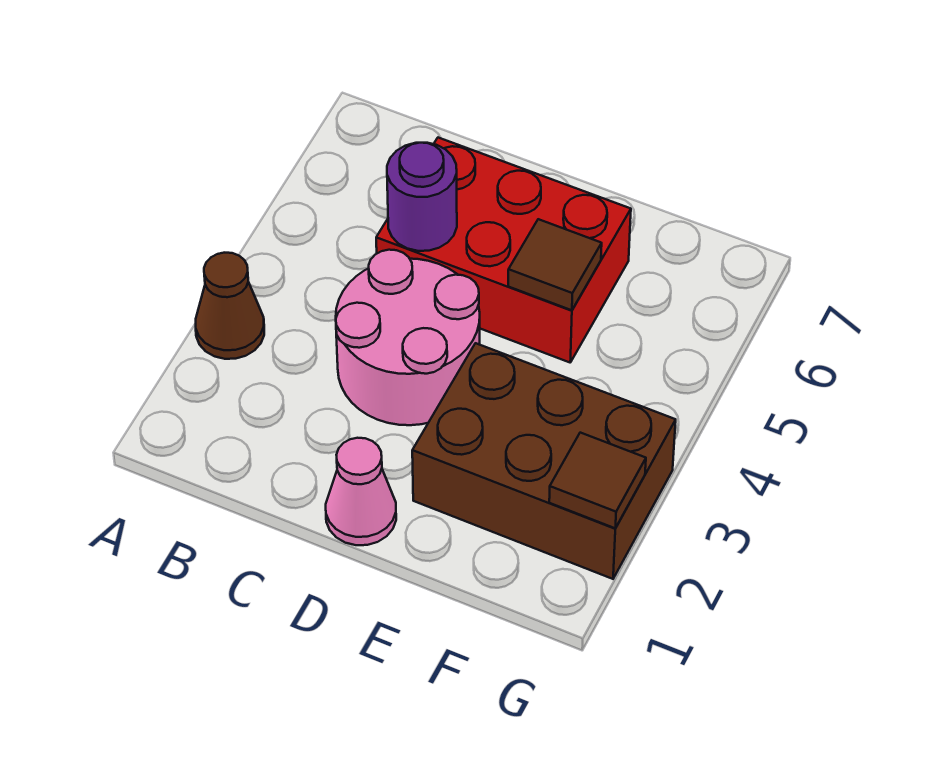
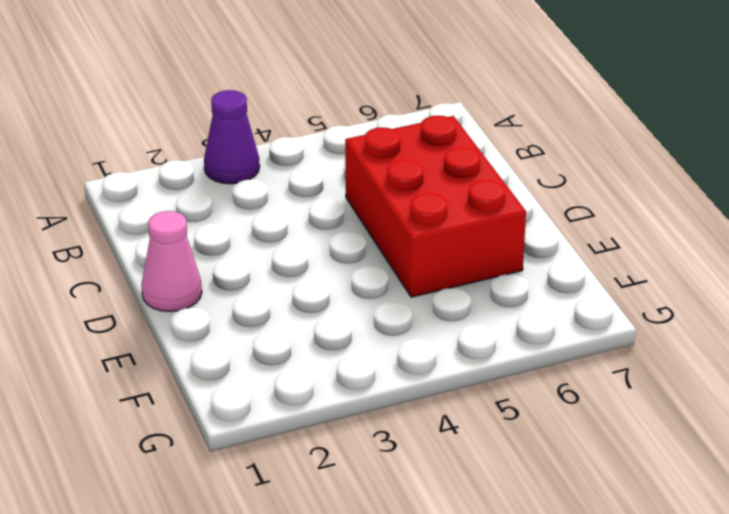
purple cone A3 level 1 -> brown cone A3 level 1
none -> pink round brick C3:D4 level 1
none -> brown brick E2:G3 level 1

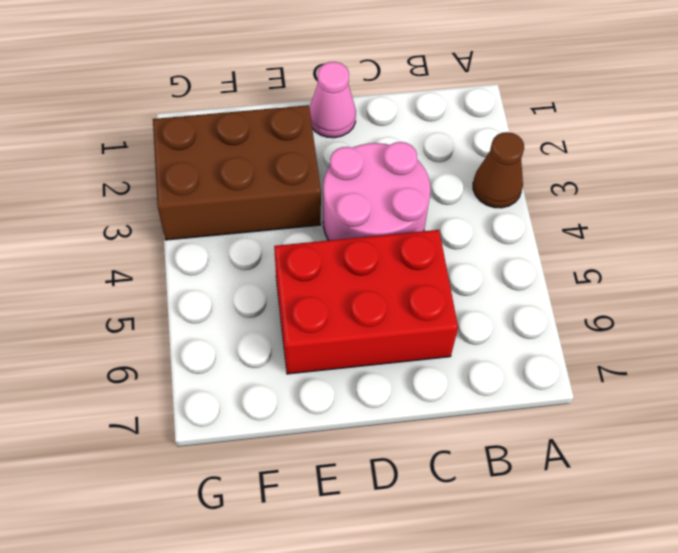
none -> purple round brick C5 level 2
none -> brown tile E5 level 2

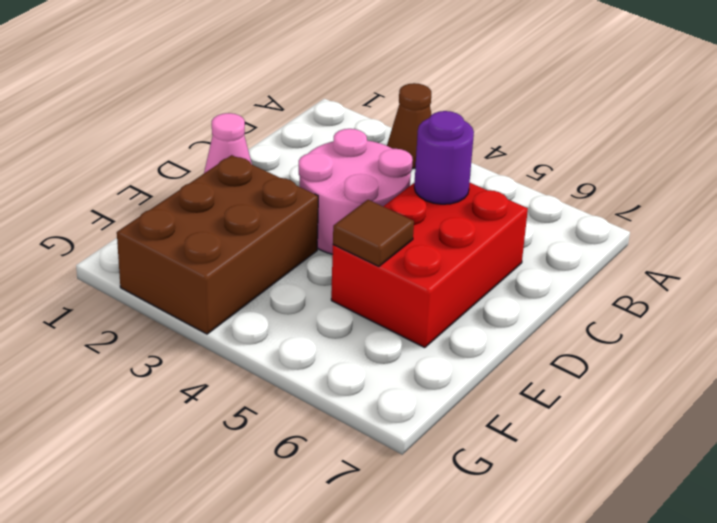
none -> brown tile G2 level 2

